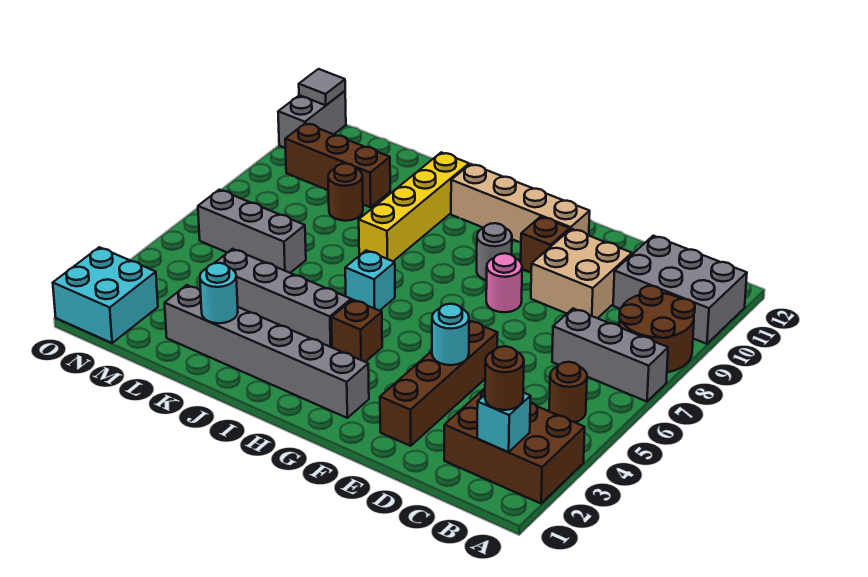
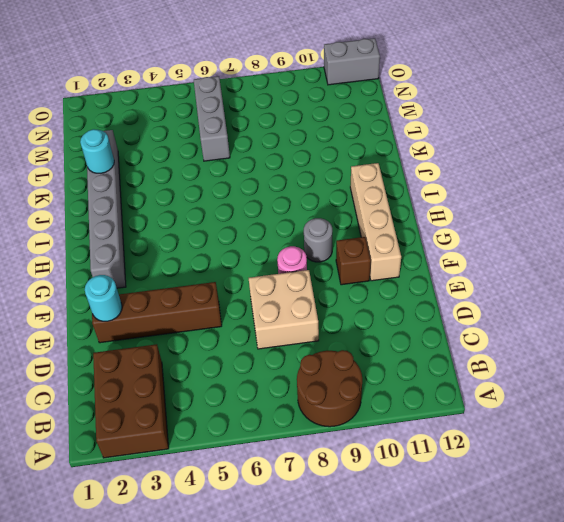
tan brick D7:E8 level 1 -> tan brick D9:E10 level 1
cyan round brick E2 level 2 -> cyan round brick E4 level 2
none -> grey brick A7:C7 level 1
none -> grey brick A10:C11 level 1
none -> brown round brick B5 level 1

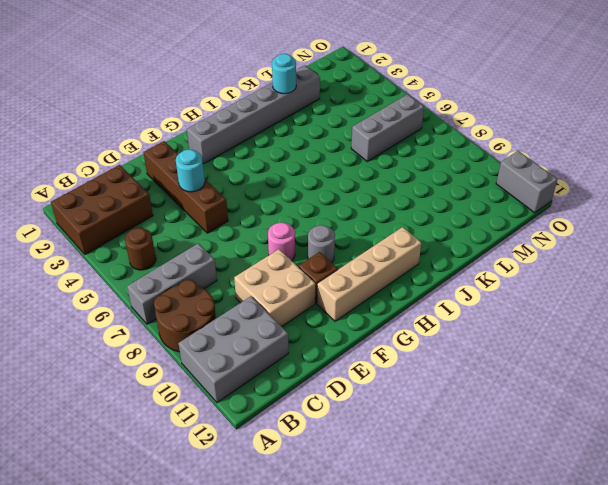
none -> brown brick H4 level 1
none -> grey brick I4:L4 level 1
none -> cyan brick I6 level 1

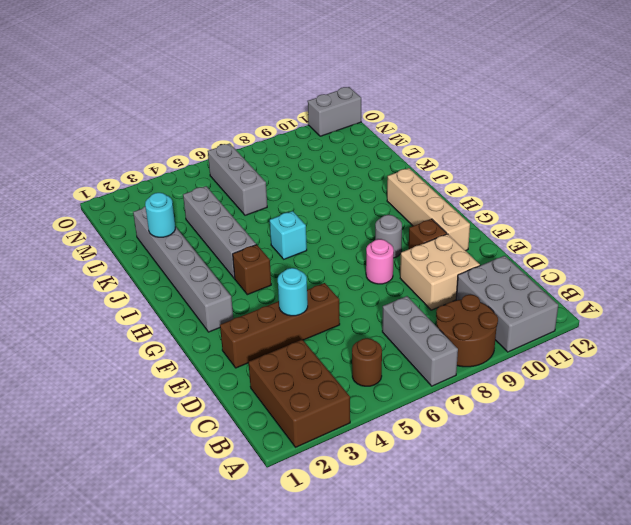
none -> yellow brick J8:J11 level 1
none -> brown round brick L9 level 1
none -> brown brick L10:N10 level 1

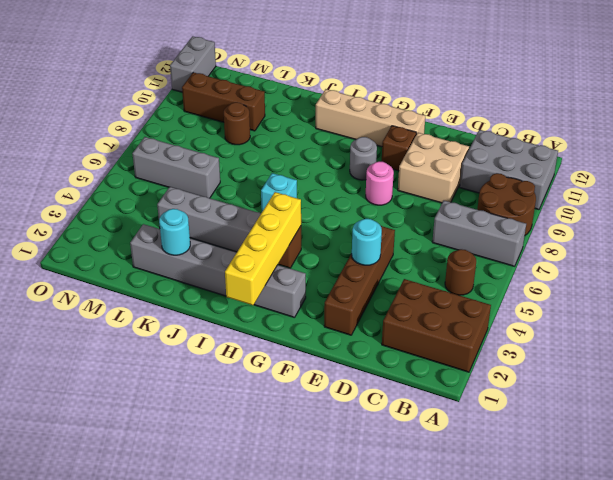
yellow brick H1:H4 level 2 -> yellow brick J8:J11 level 1
none -> cyan brick N1:O2 level 1
none -> cyan brick B2 level 2
none -> grey tile O12 level 2

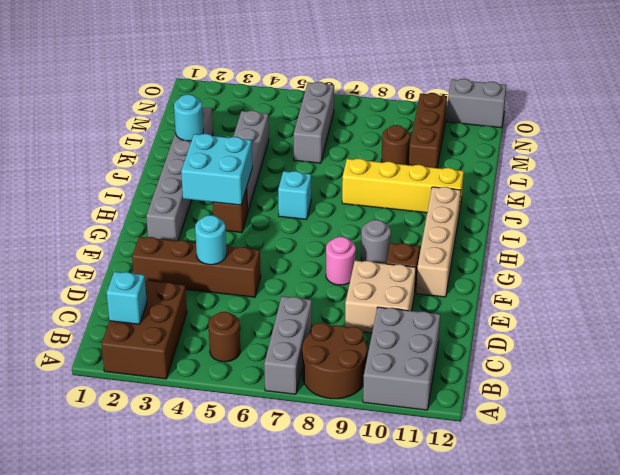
cyan brick H3:I4 level 2 -> cyan brick N1:O2 level 1
none -> grey tile O12 level 2
none -> brown round brick B2 level 3

